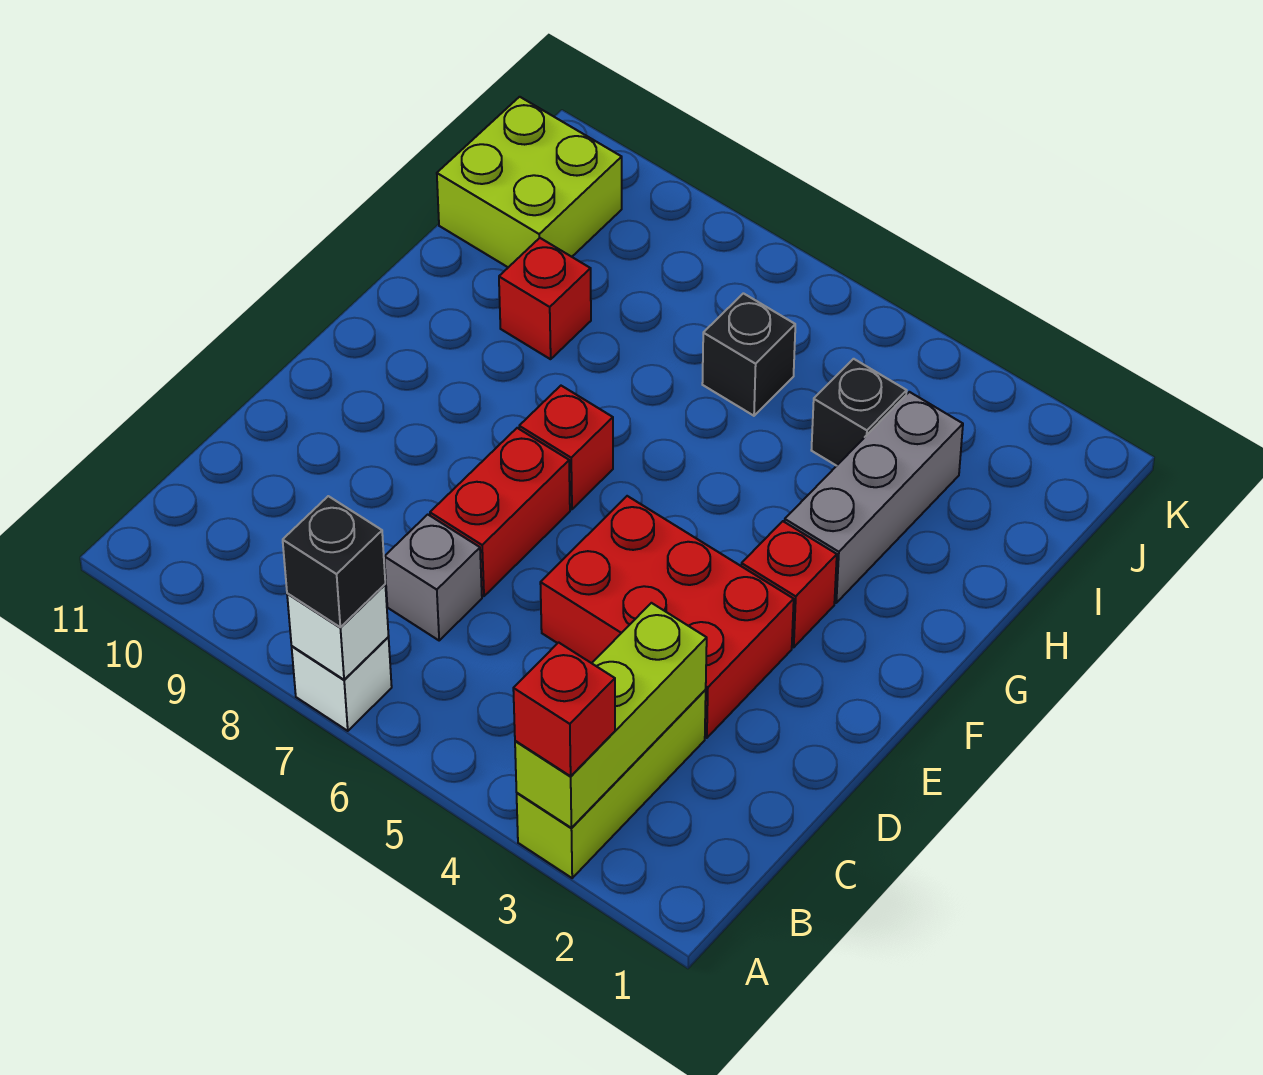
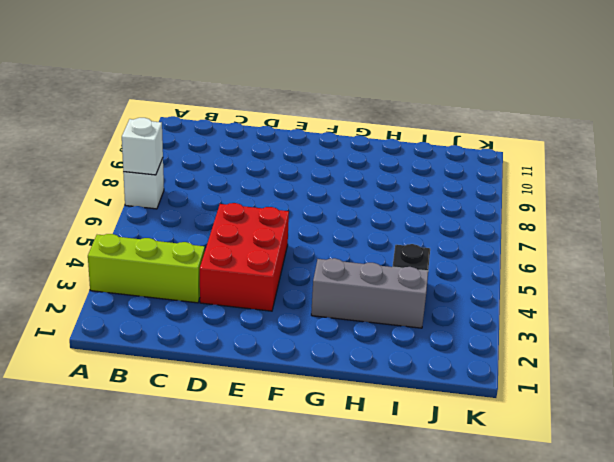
none -> grey brick C7 level 1
none -> red brick D7:E7 level 1
none -> red brick F3 level 1

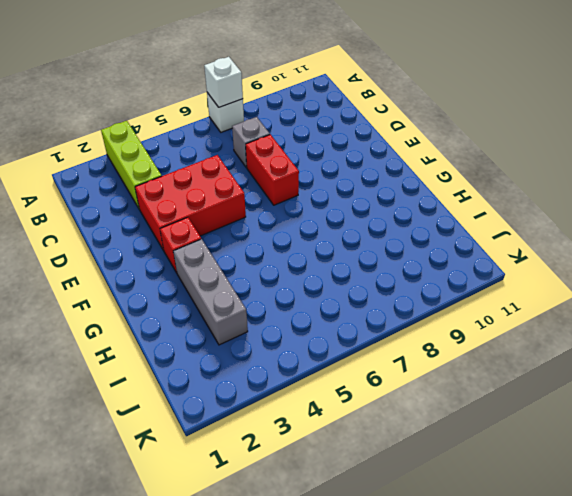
none -> red brick F7 level 1
none -> red brick H9 level 1
none -> black brick I4 level 1

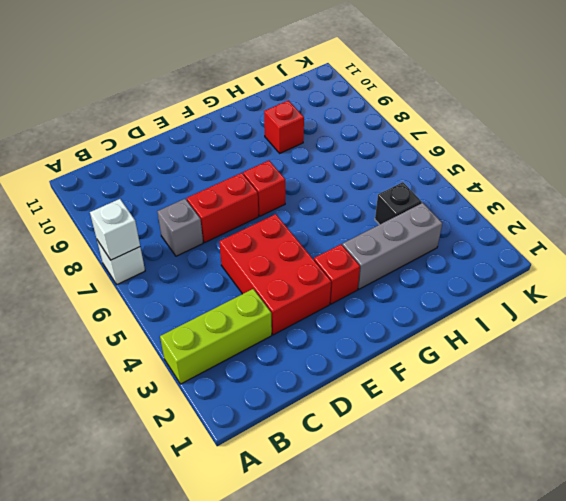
none -> black brick I6 level 1
none -> lime brick I10:J11 level 1
none -> lime brick A3:C3 level 2

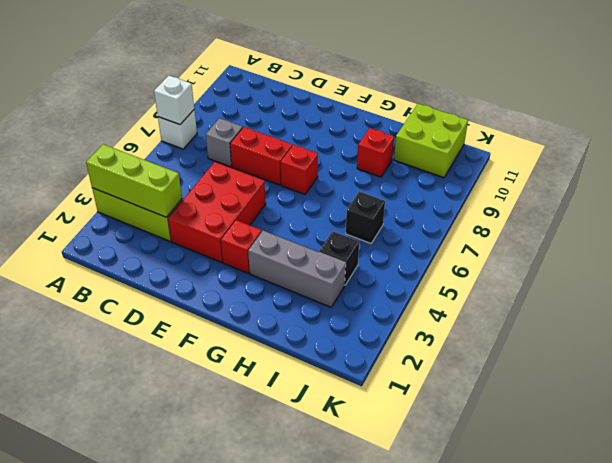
none -> red brick A3 level 3
none -> black brick A7 level 3

